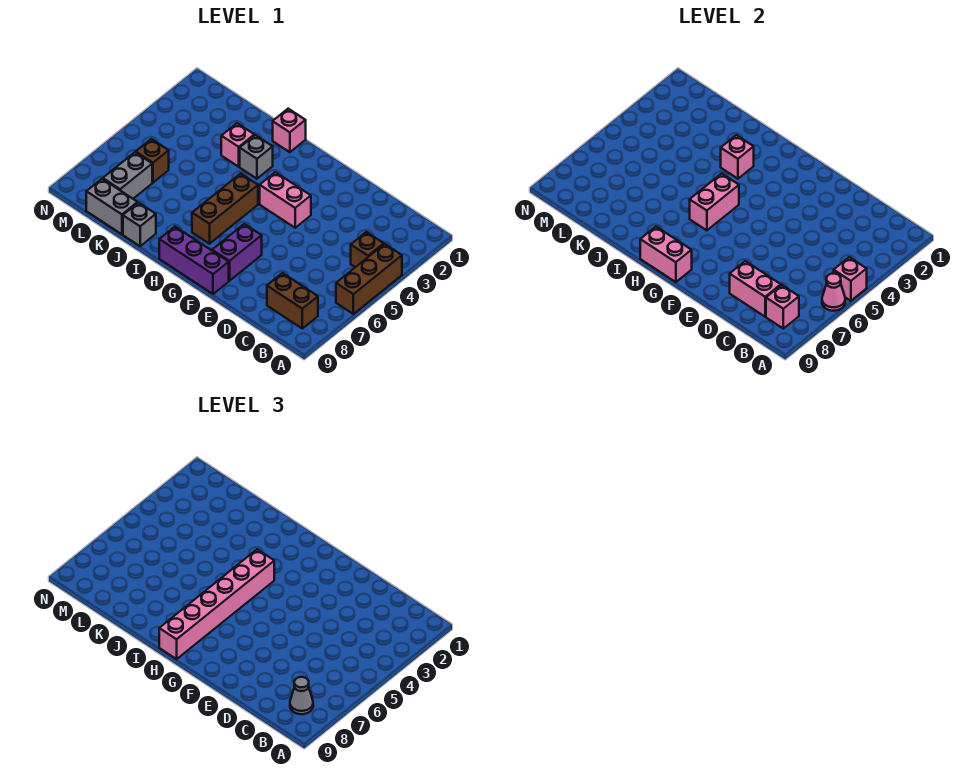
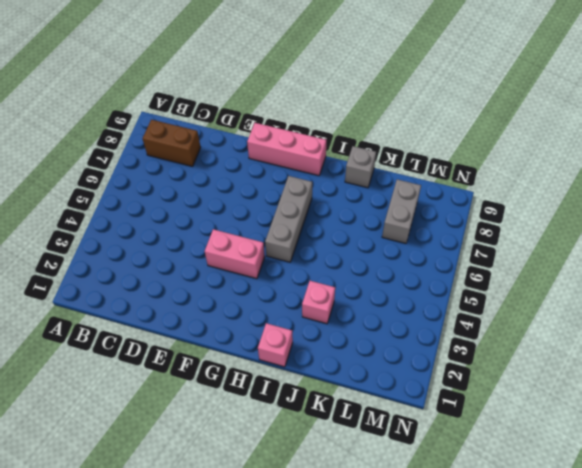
pink brick F9:H9 level 1 -> purple brick F9:H9 level 1
grey brick H5:H7 level 1 -> brown brick H5:H7 level 1
none -> brown brick A4:A6 level 1
none -> brown brick B4 level 1
none -> purple brick F7:F8 level 1

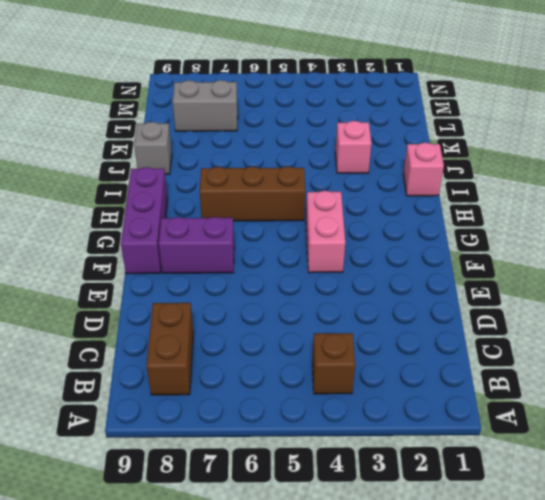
none -> brown brick A4:A6 level 1
none -> grey brick I3 level 1
none -> grey brick K9:L9 level 1

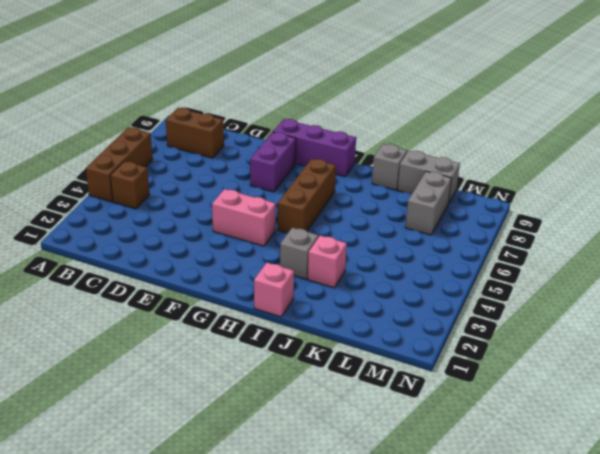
none -> brown brick L6 level 1
none -> pink brick A5 level 2
none -> pink cone A6 level 2

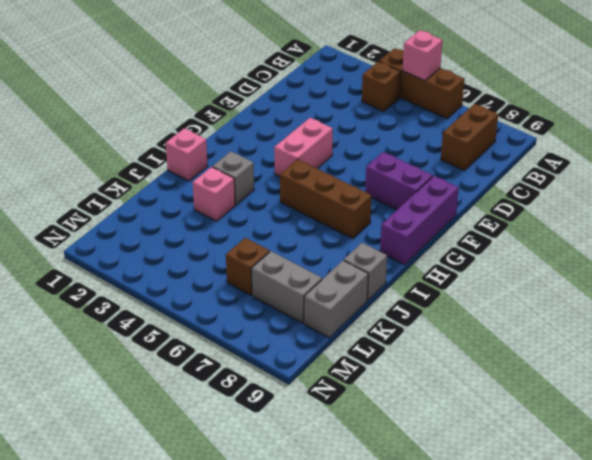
none -> pink cone A6 level 2
none -> pink brick B8 level 2
none -> pink brick C8:D8 level 2

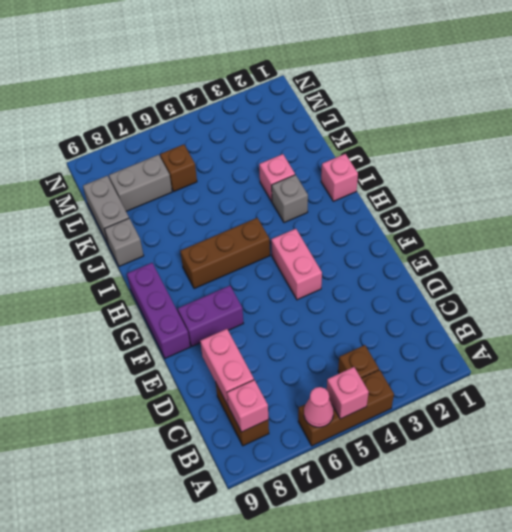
none -> pink brick G9:H9 level 2
none -> pink brick H5:H6 level 2
none -> pink brick I3 level 2

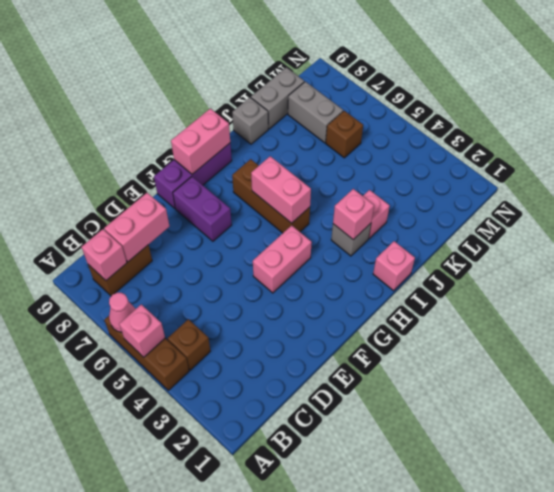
none -> grey cone B8 level 3
none -> pink brick H4:H9 level 3

